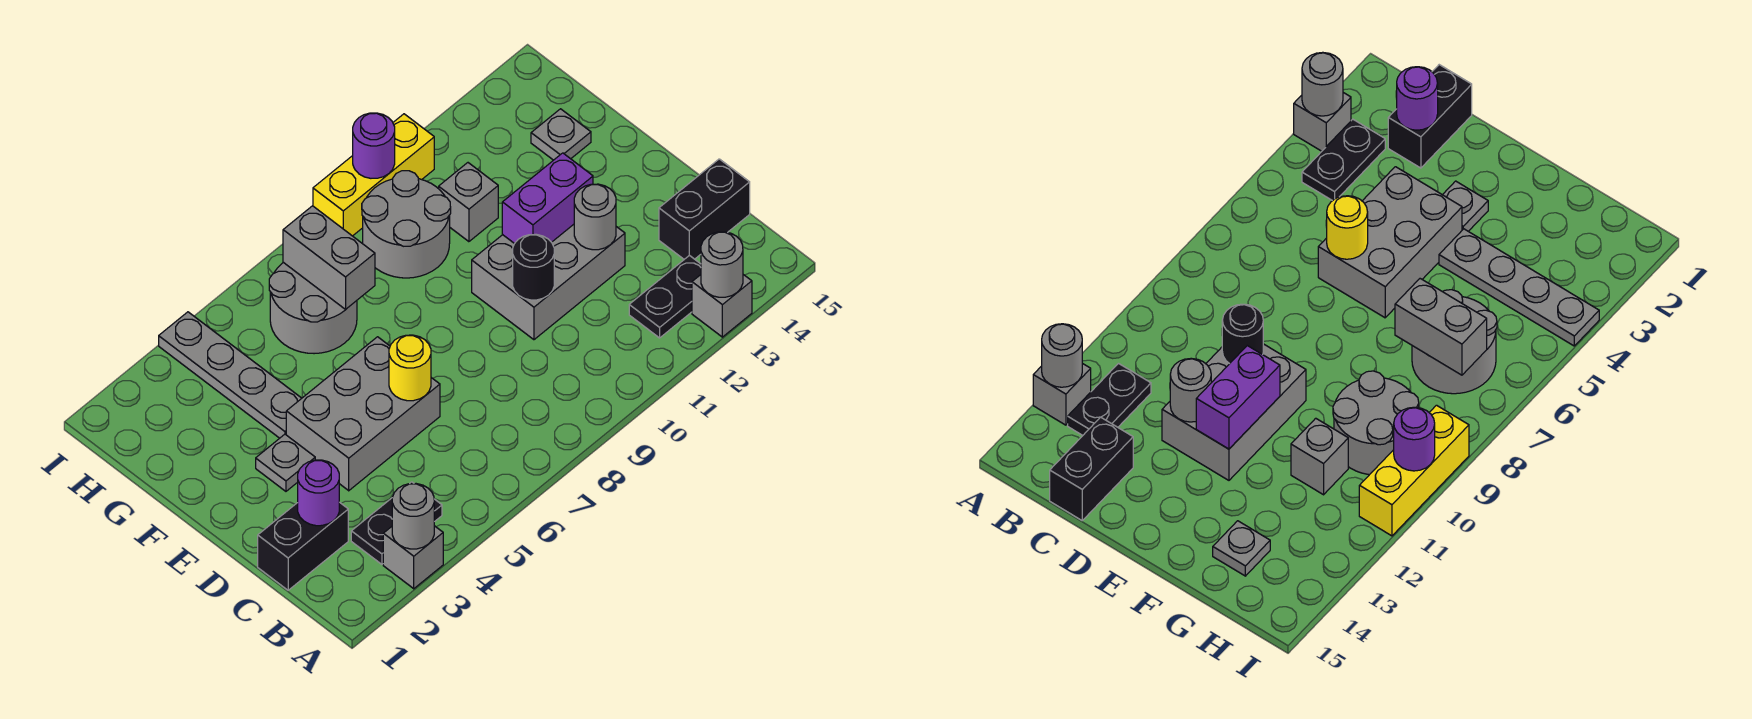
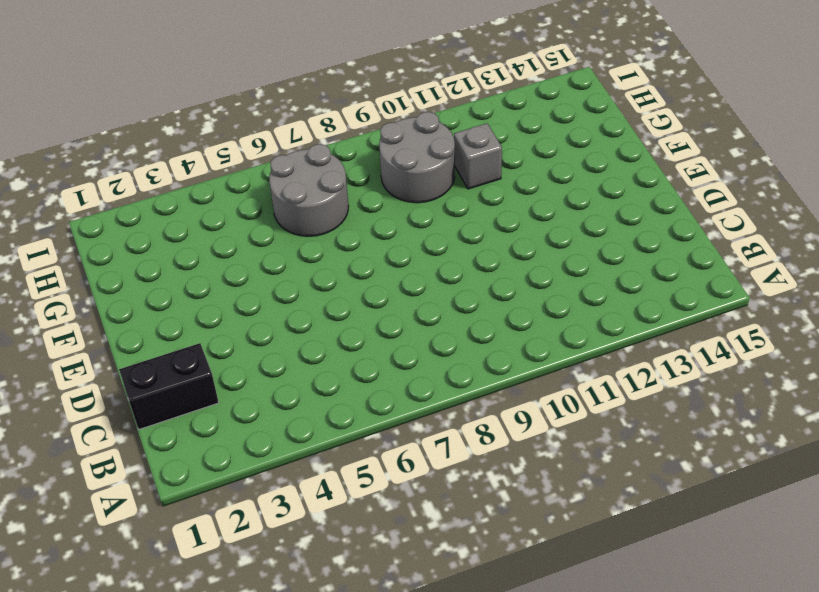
none -> grey brick A3 level 1
none -> grey brick A13 level 1
none -> black plate B3:B4 level 1

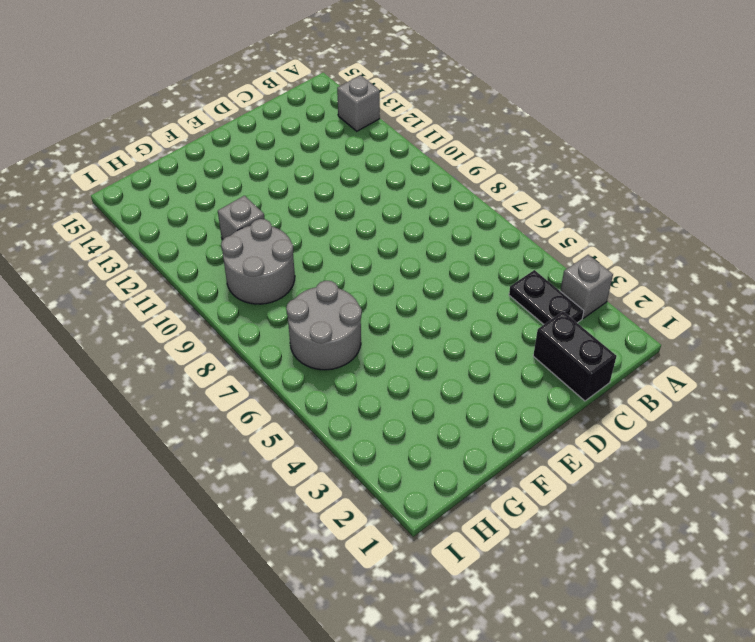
none -> black plate B12:B13 level 1
none -> black brick C14:C15 level 1
none -> grey brick D4:E6 level 1

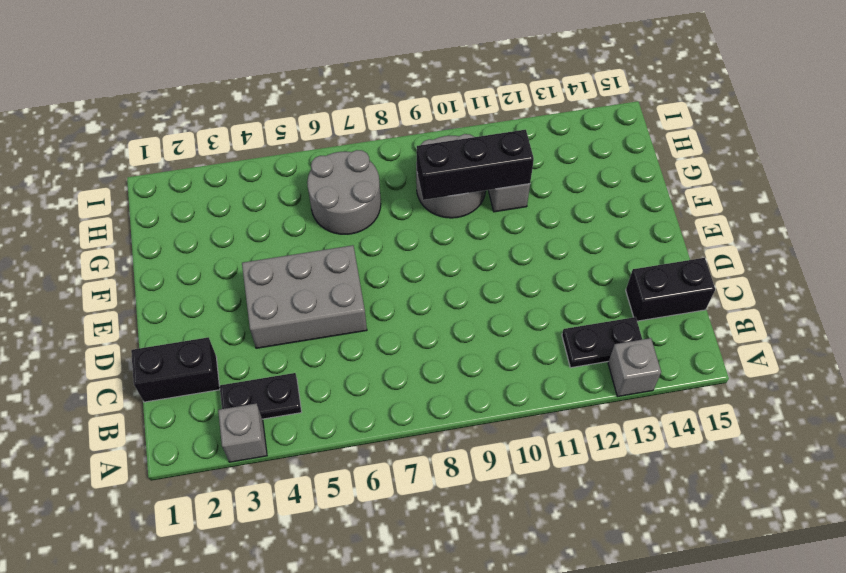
black brick G9:G11 level 2 -> none
none -> grey brick D10:E12 level 1
none -> grey plate E3 level 1
none -> grey plate F4:I4 level 1

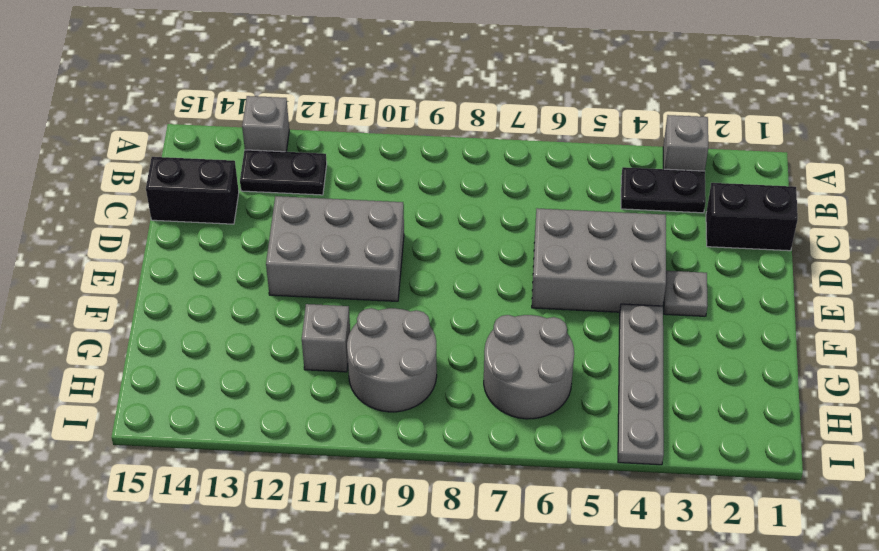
none -> grey plate G14 level 1
none -> yellow brick I9:I11 level 1
none -> grey round brick A3 level 2

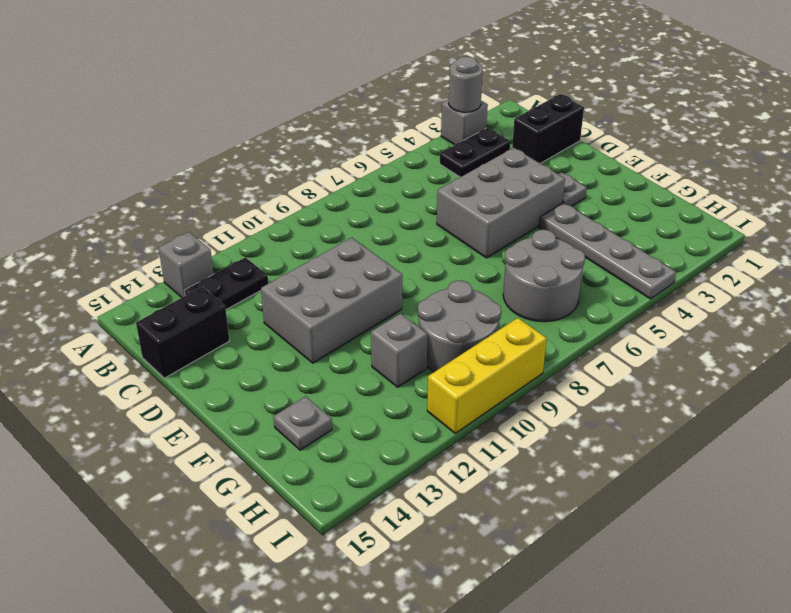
none -> grey round brick A13 level 2
none -> purple round brick C2 level 2
none -> yellow round brick D6 level 2

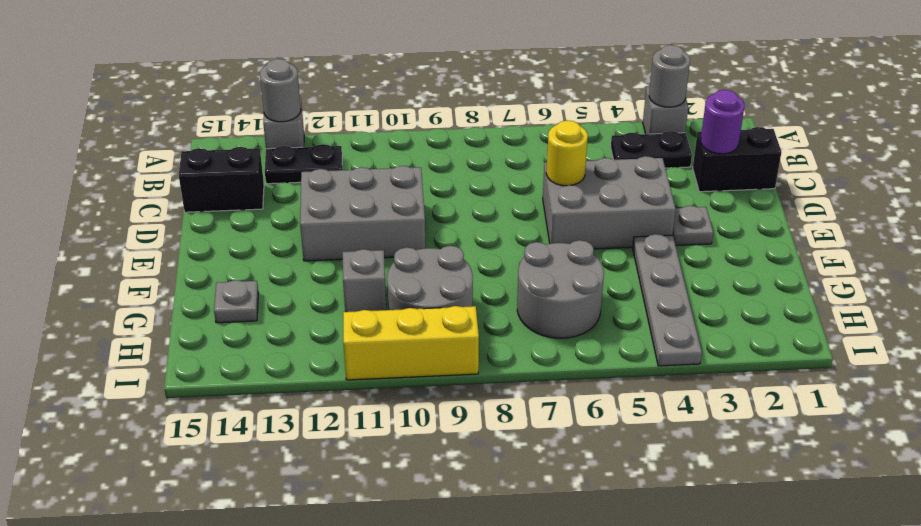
none -> black round brick D10 level 2
none -> grey round brick D12 level 2
none -> purple brick E11:E12 level 2

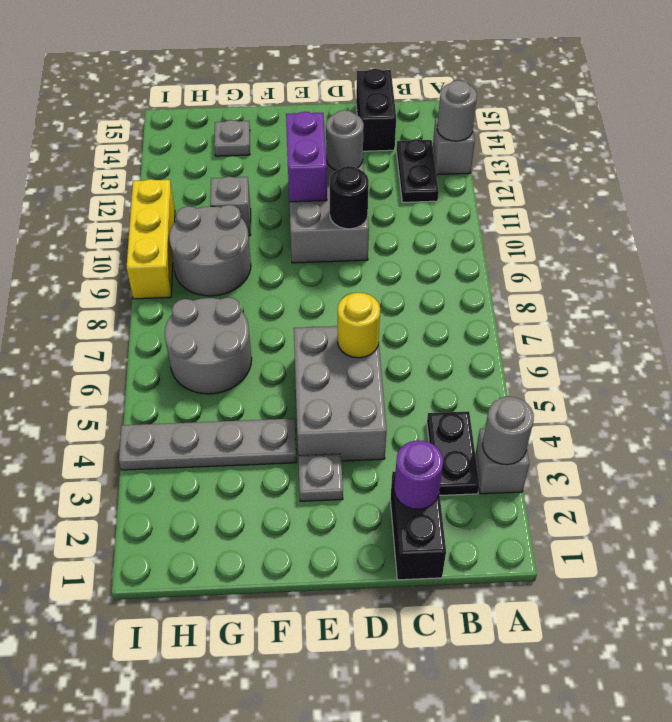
none -> grey brick G7:H7 level 2
none -> purple round brick I10 level 2

